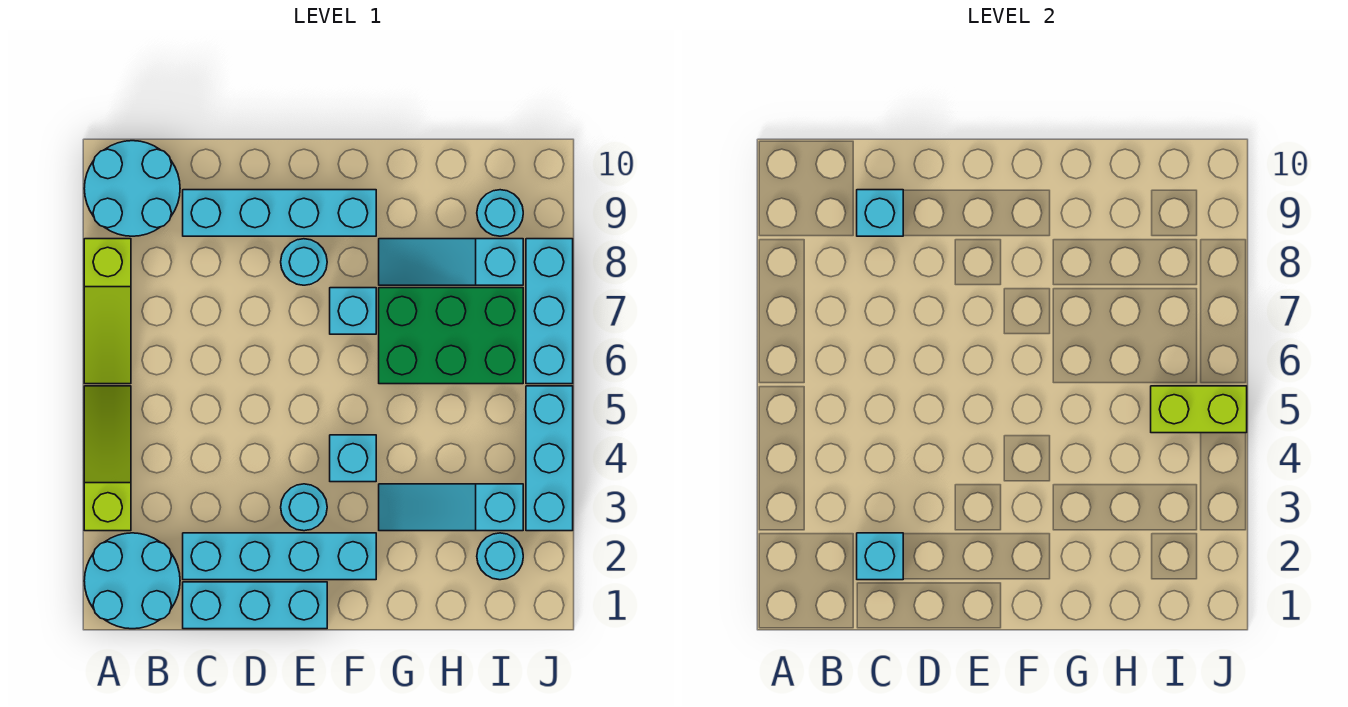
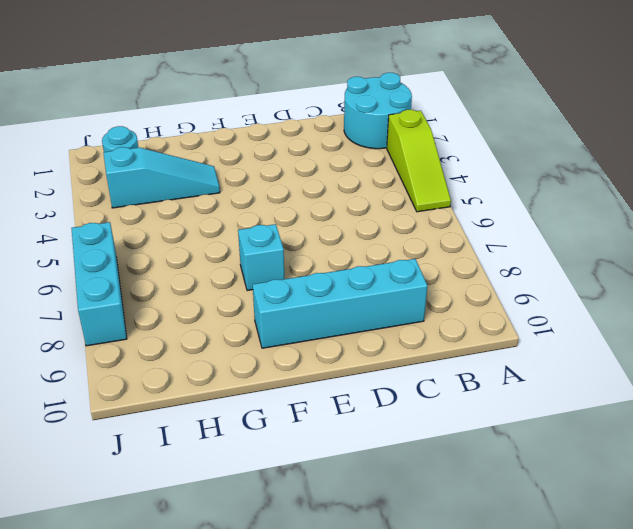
none -> lime slope A6:A8 level 1 top 8
none -> cyan round brick A9:B10 level 1
none -> cyan brick C1:E1 level 1

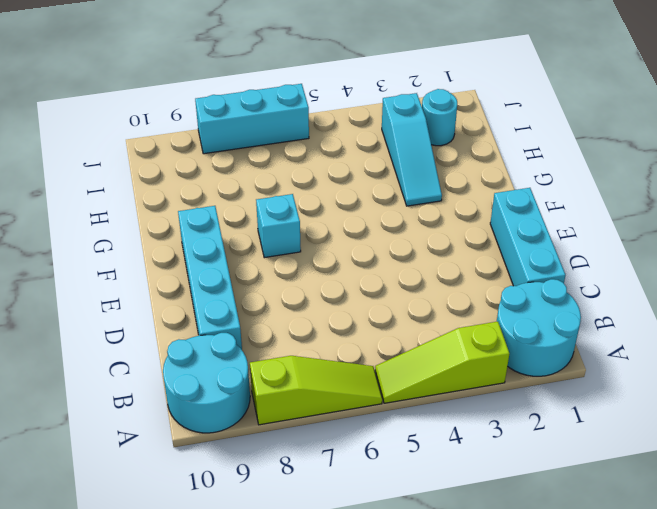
none -> cyan brick C2:F2 level 1
none -> cyan round brick E3 level 1
none -> cyan round brick E8 level 1

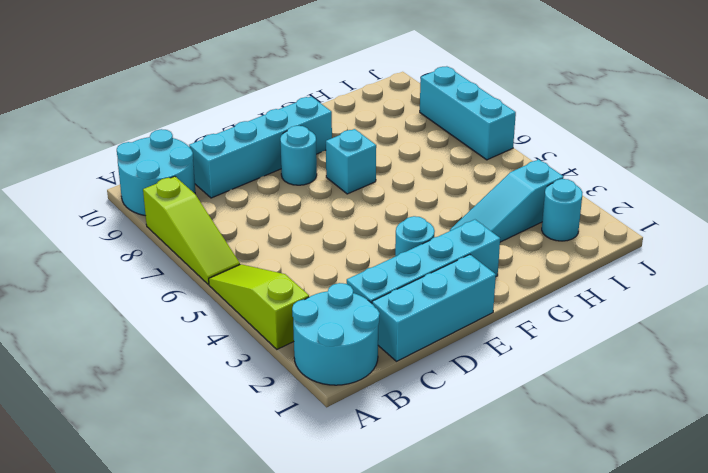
none -> cyan brick F4 level 1
none -> green brick G6:I7 level 1
none -> cyan slope G8:I8 level 1 top I

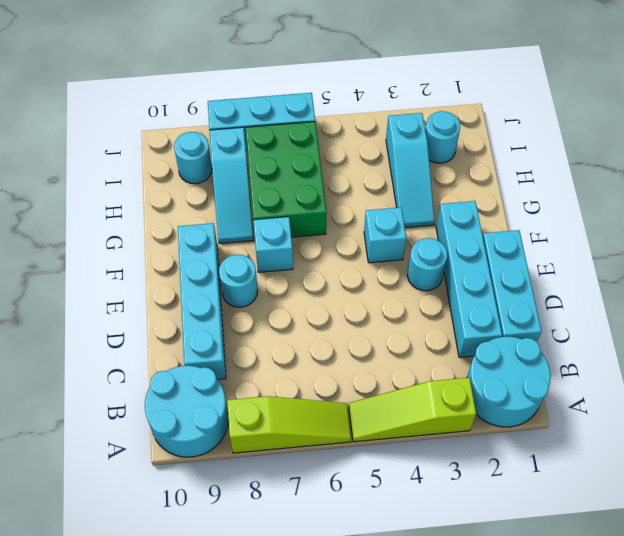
none -> cyan brick J3:J5 level 1
none -> cyan brick C2 level 2
none -> cyan brick C9 level 2

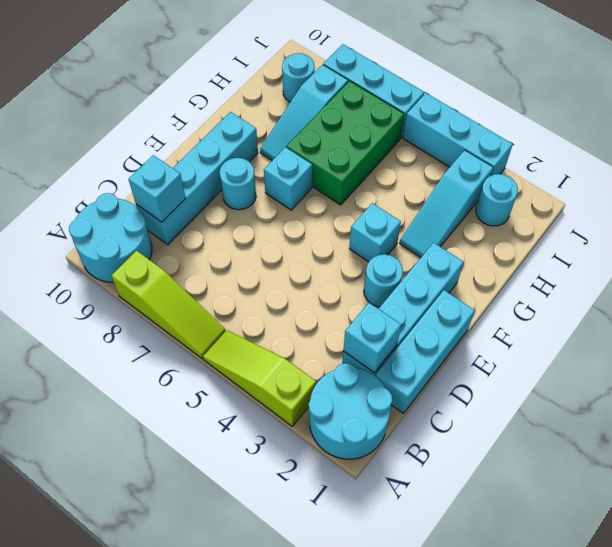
none -> lime brick I5:J5 level 2

